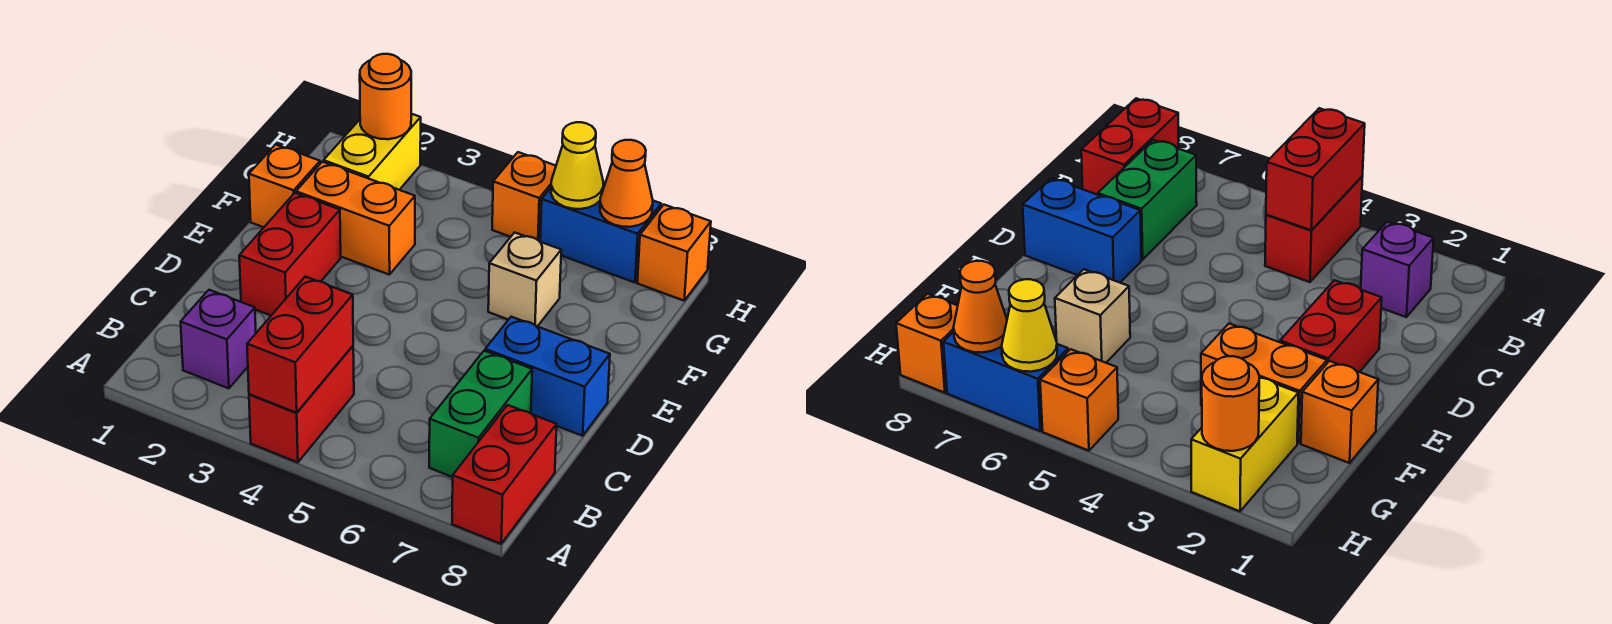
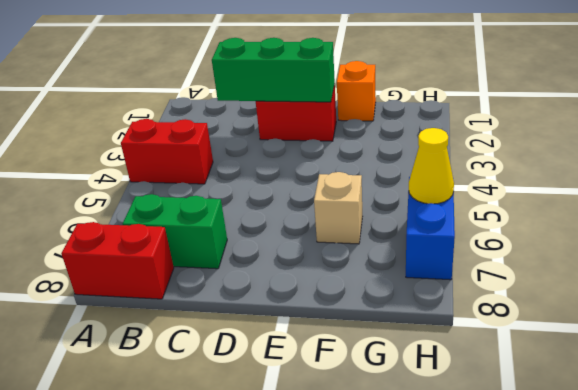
green brick C2:E2 level 2 -> none
none -> purple brick B2 level 1
none -> blue brick D7:D8 level 1
none -> orange brick F2:F3 level 1

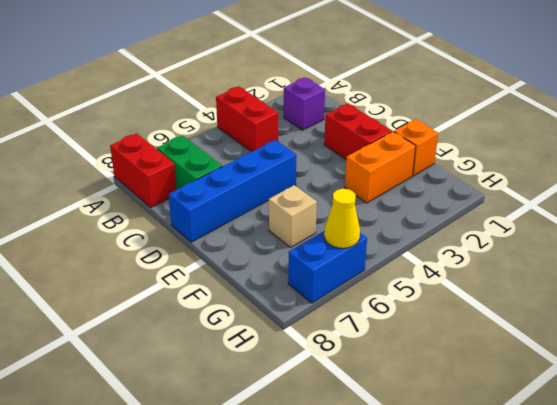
blue brick D5:D8 level 1 -> blue brick D7:D8 level 1
none -> yellow brick G2:H2 level 1
none -> orange brick H5 level 1
none -> orange brick H8 level 1

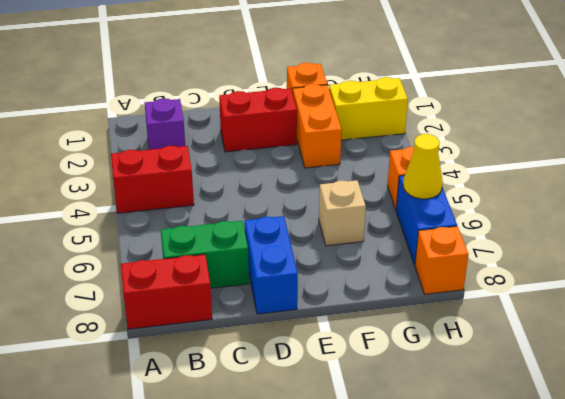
none -> red brick A4:B4 level 2
none -> orange round brick H2 level 2
none -> orange cone H7 level 2

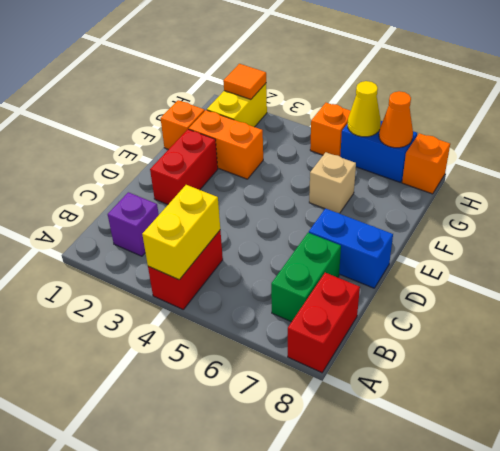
yellow brick A4:B4 level 2 -> red brick A4:B4 level 2
orange tile H2 level 2 -> orange round brick H2 level 2

